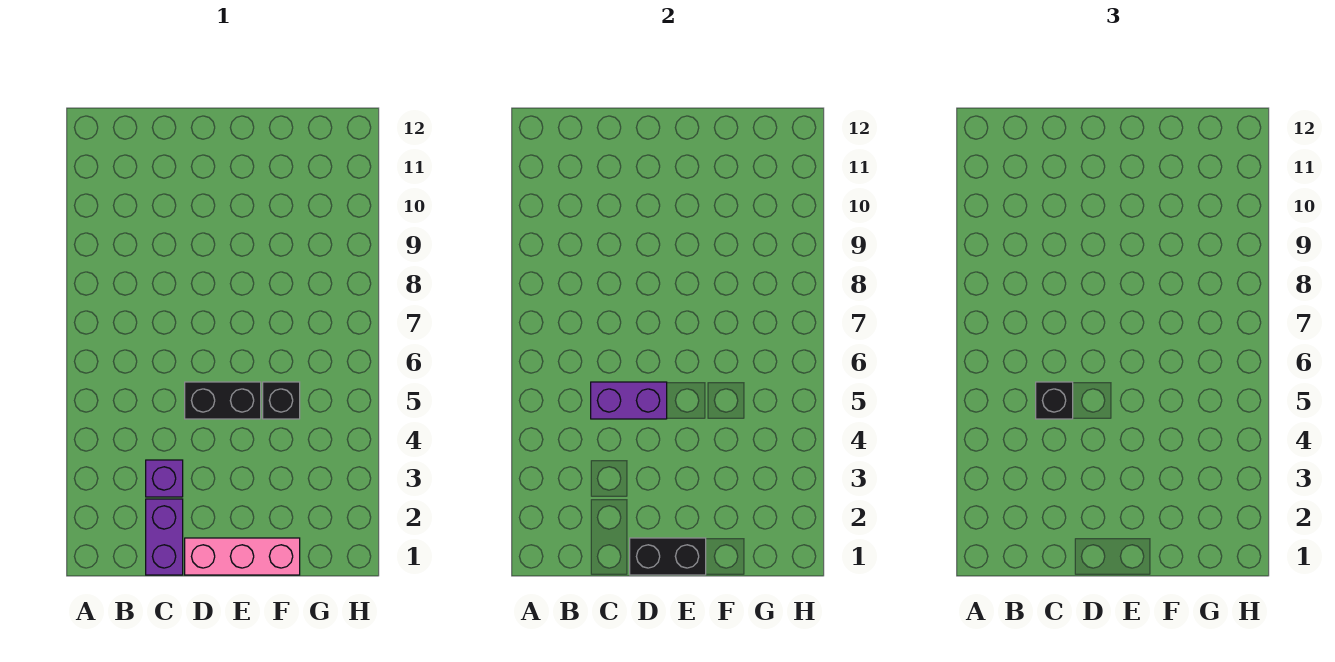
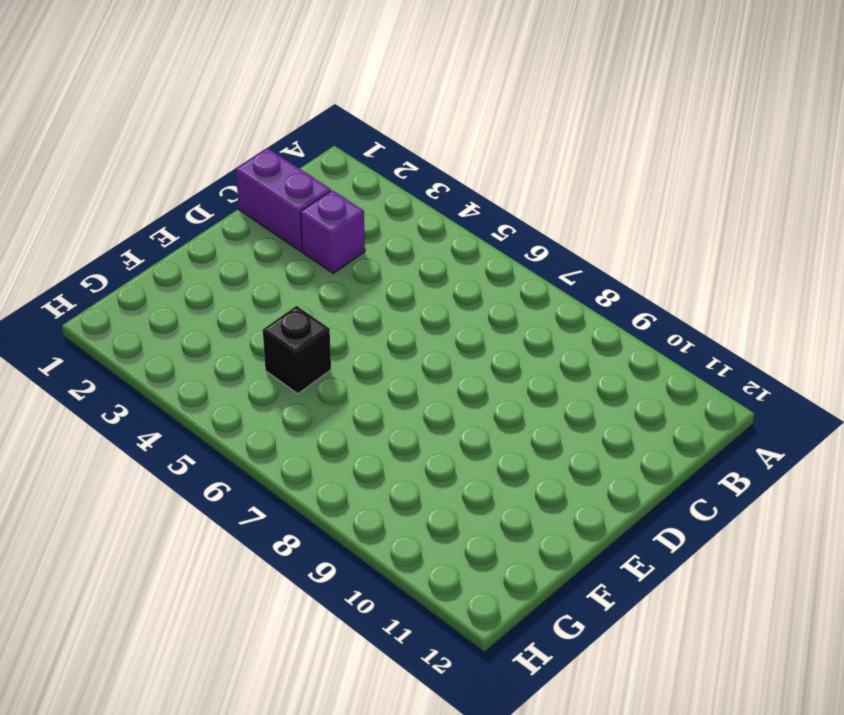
none -> pink brick D1:F1 level 1
none -> black brick D5:E5 level 1

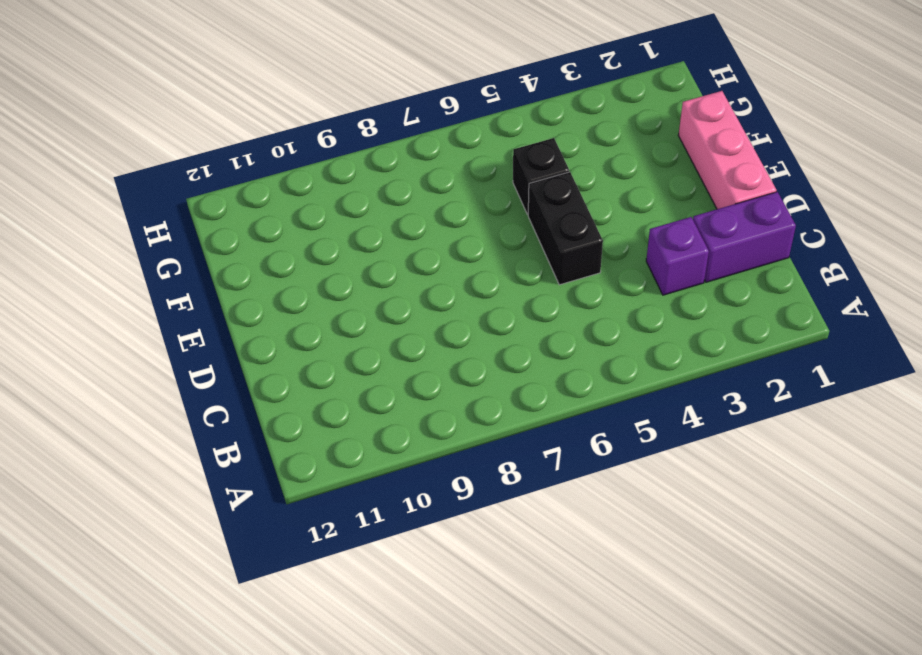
none -> purple brick C5:D5 level 2
none -> black brick D1:E1 level 2

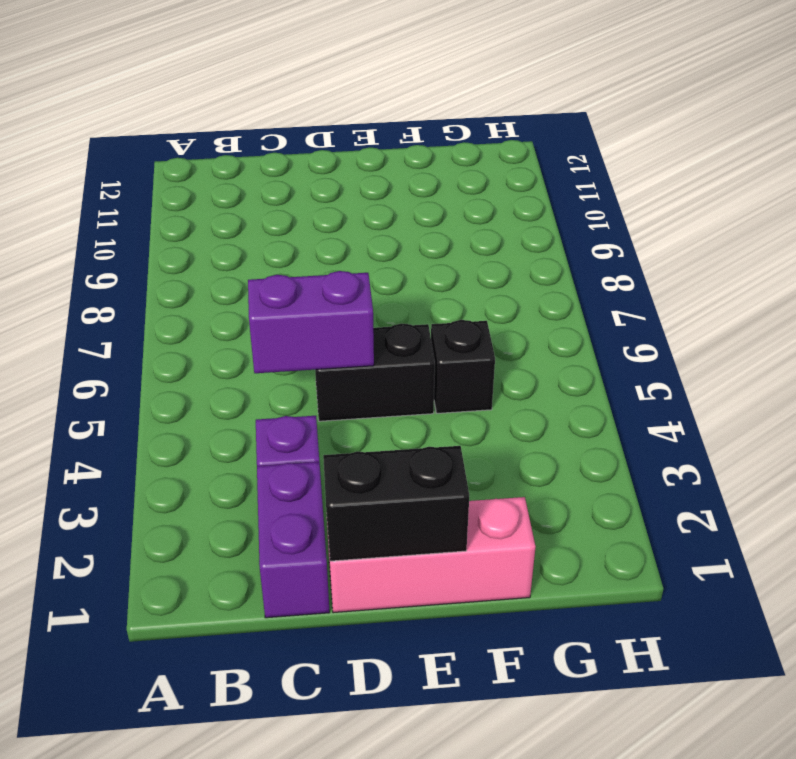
none -> black brick C5 level 3

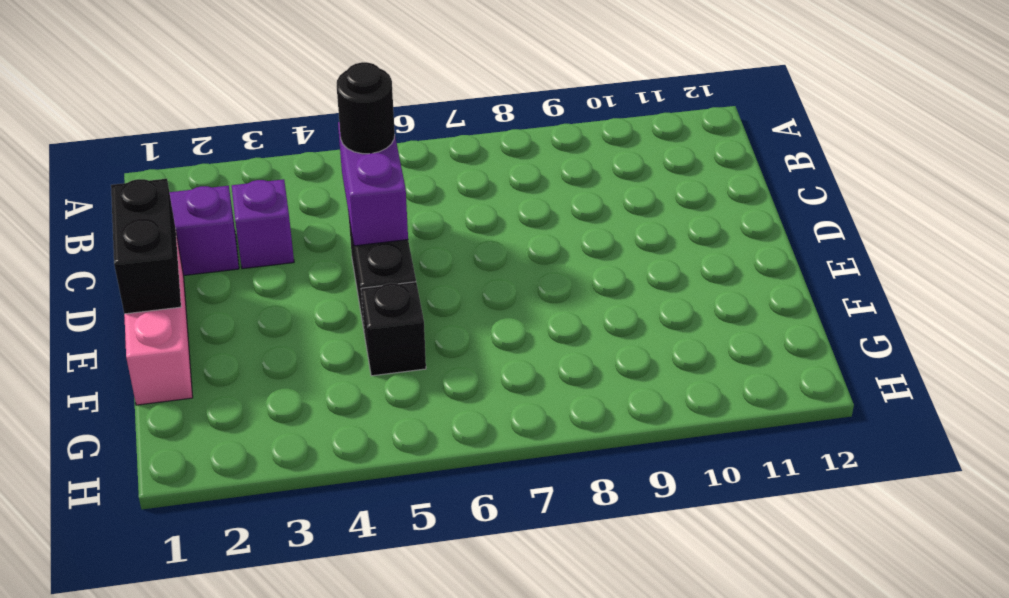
black round brick C5 level 3 -> black brick C5 level 3

